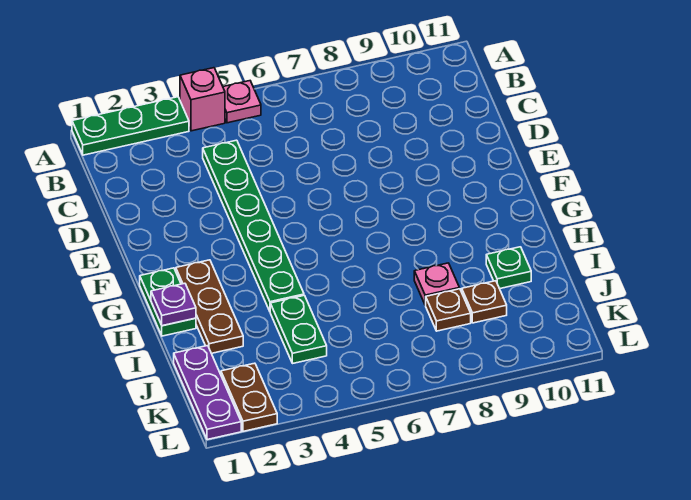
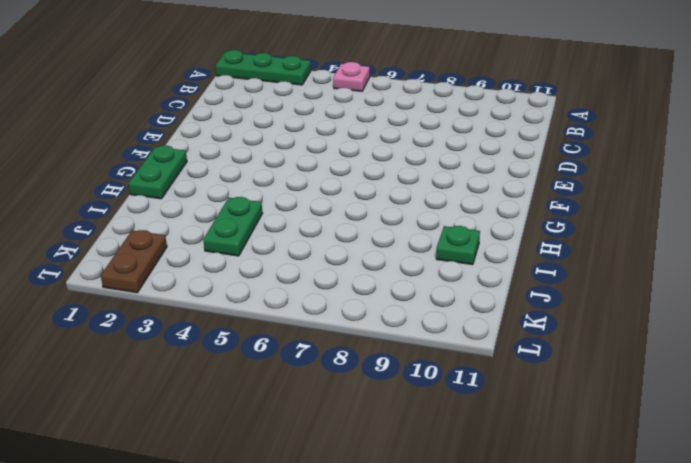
none -> pink brick A4 level 1
none -> green plate C4:H4 level 1
none -> brown plate G2:I2 level 1

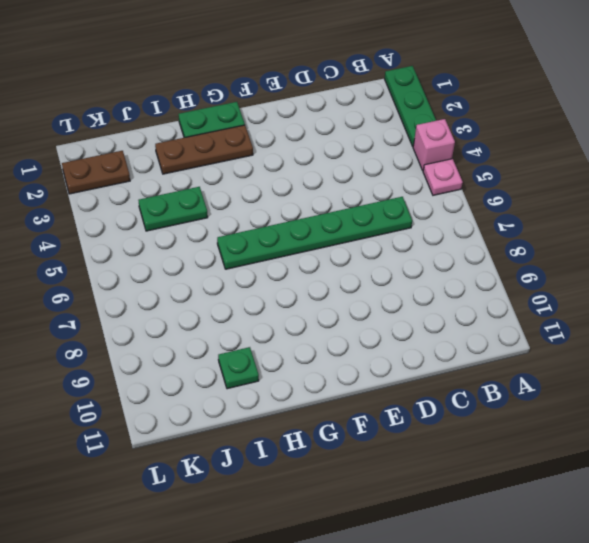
green plate C6:H6 level 1 -> green plate C4:H4 level 1
none -> pink plate I8 level 1
none -> purple plate J1:L1 level 1
none -> brown plate J8 level 1

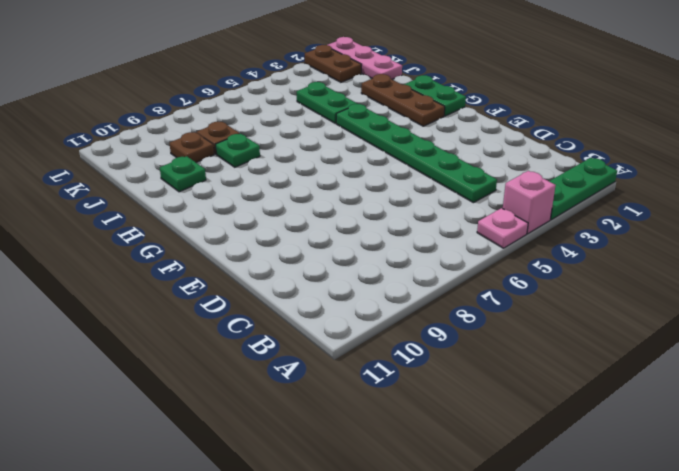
green plate I8 level 1 -> pink plate I8 level 1
pink plate J1:L1 level 1 -> purple plate J1:L1 level 1
none -> purple plate H1 level 2

